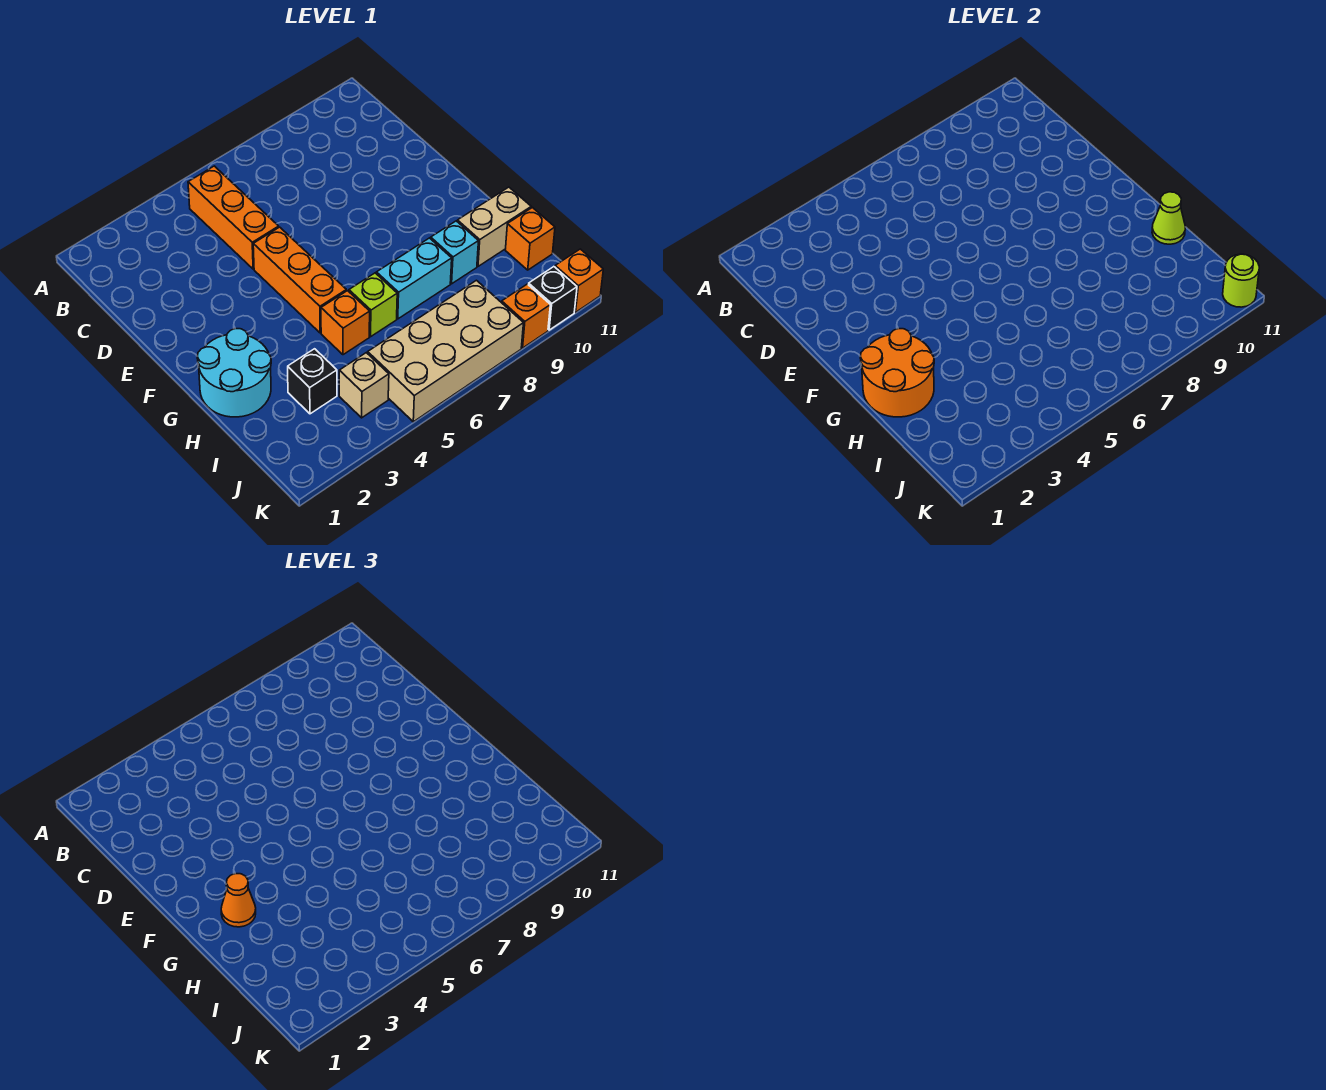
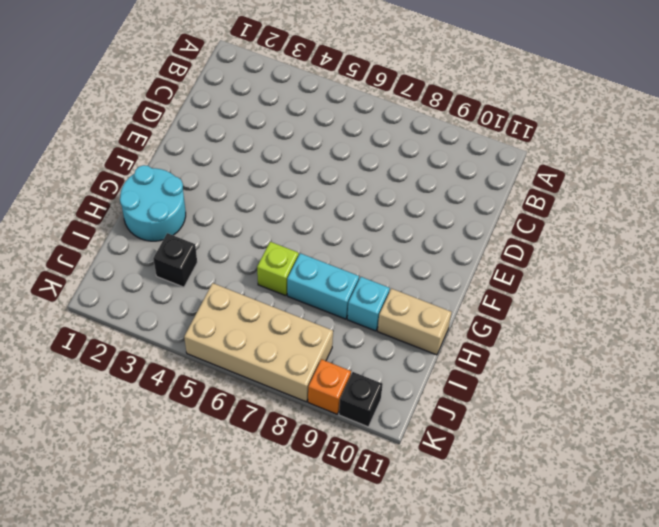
none -> orange brick B5:D5 level 1
none -> orange brick E5:G5 level 1
none -> orange brick H5 level 1

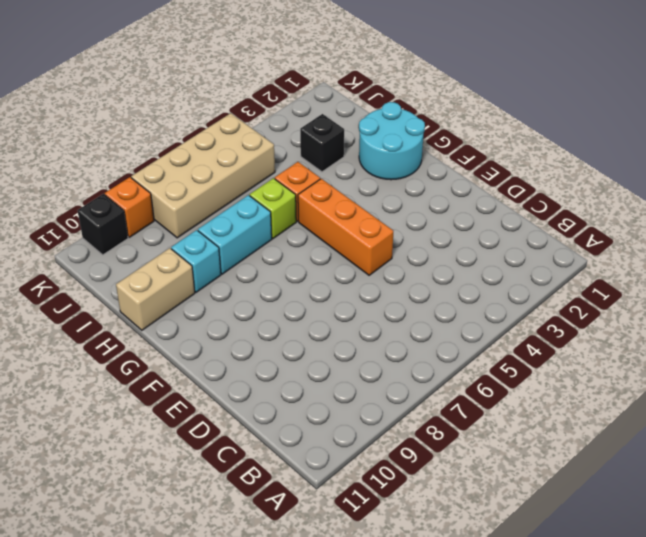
none -> orange brick B5:D5 level 1
none -> orange brick I11 level 1
none -> tan brick J4 level 1

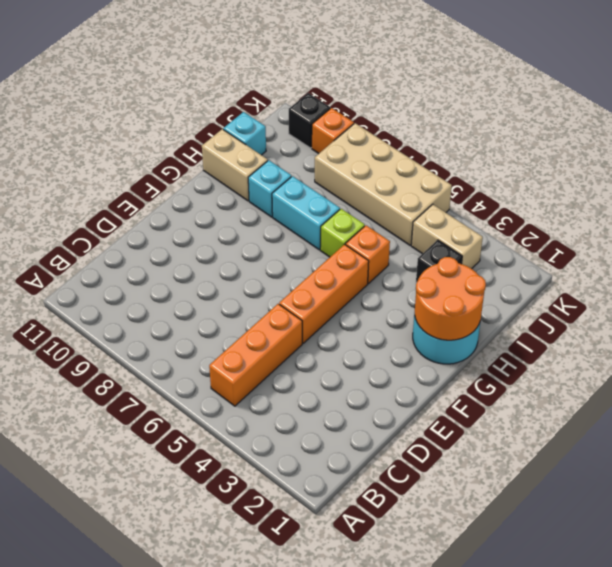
cyan brick I11 level 1 -> orange brick I11 level 1
tan brick J3:J4 level 1 -> tan brick J4 level 1
none -> orange brick K11 level 1
none -> lime cone H11 level 2
none -> lime round brick K11 level 2

